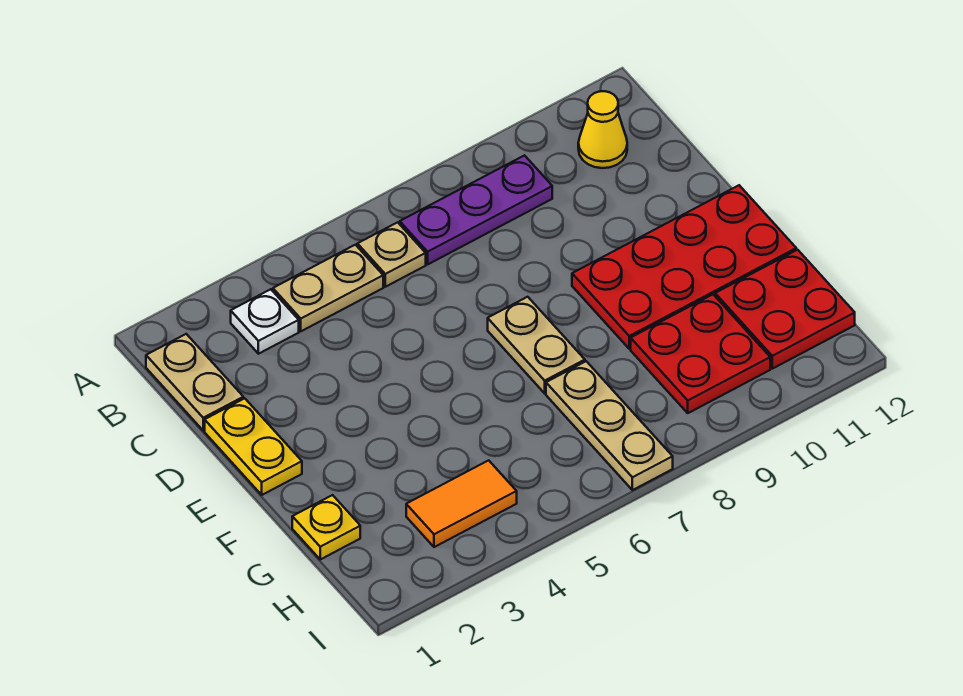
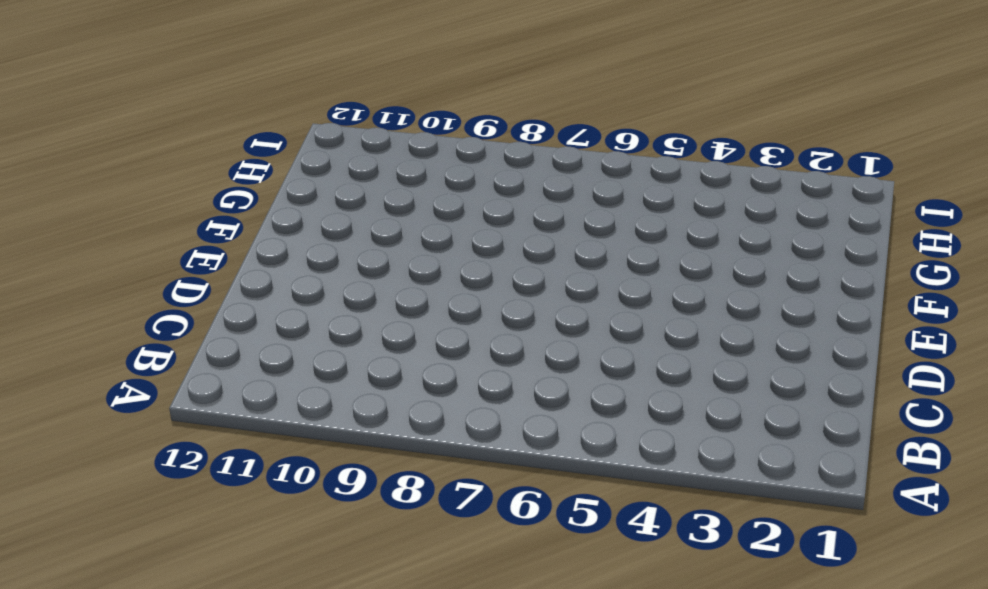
none -> tan plate B1:C1 level 1
none -> white plate B3 level 1
none -> tan plate B4:B5 level 1

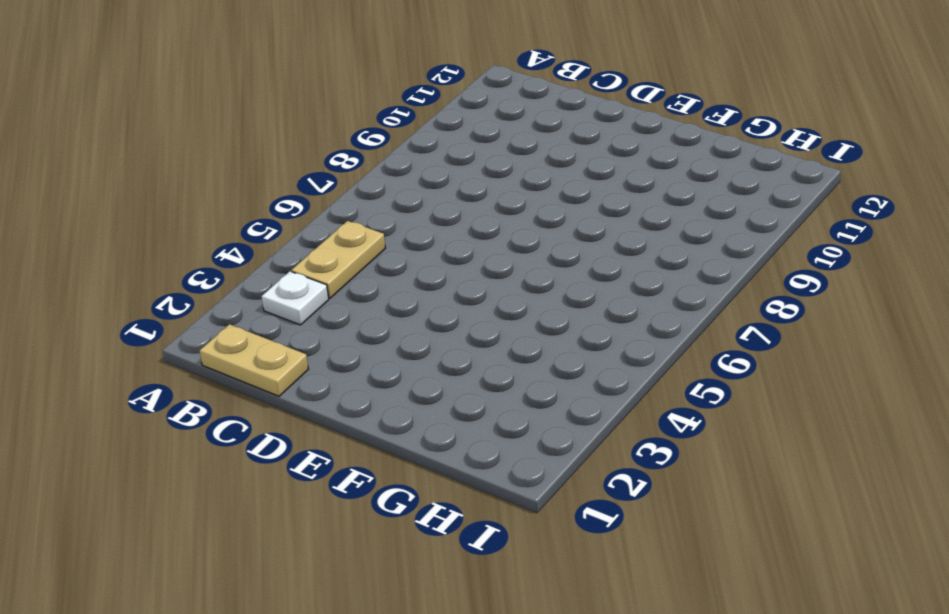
none -> tan plate B6 level 1
none -> purple plate B7:B9 level 1
none -> yellow cone B11 level 1

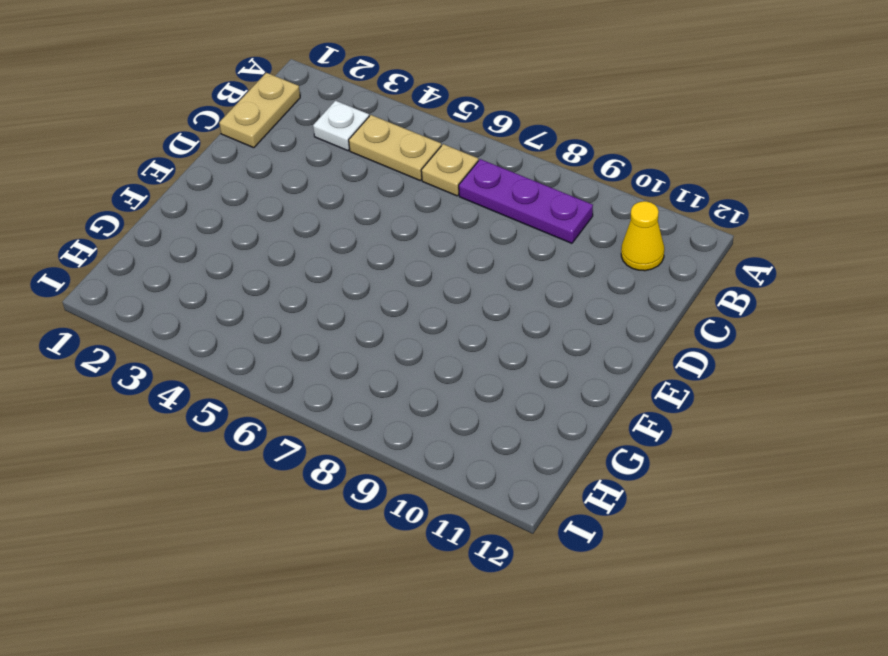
none -> yellow plate D1:E1 level 1
none -> tan plate E7:F7 level 1
none -> red plate E9:F12 level 1

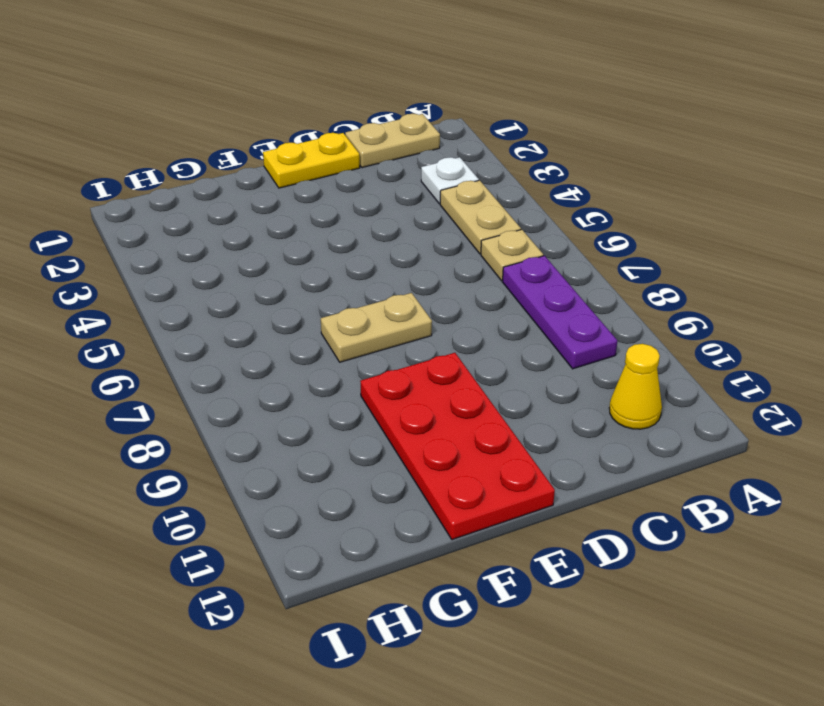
none -> yellow plate G1 level 1
none -> tan plate G7:I7 level 1
none -> red plate G9:H10 level 1

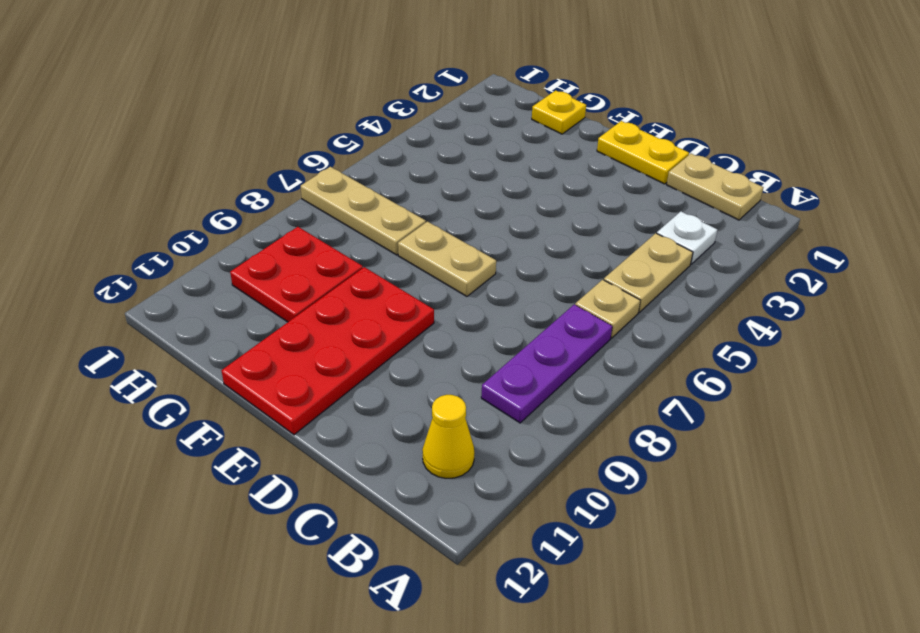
none -> red plate G11:H12 level 1
none -> orange tile H3:H4 level 1

